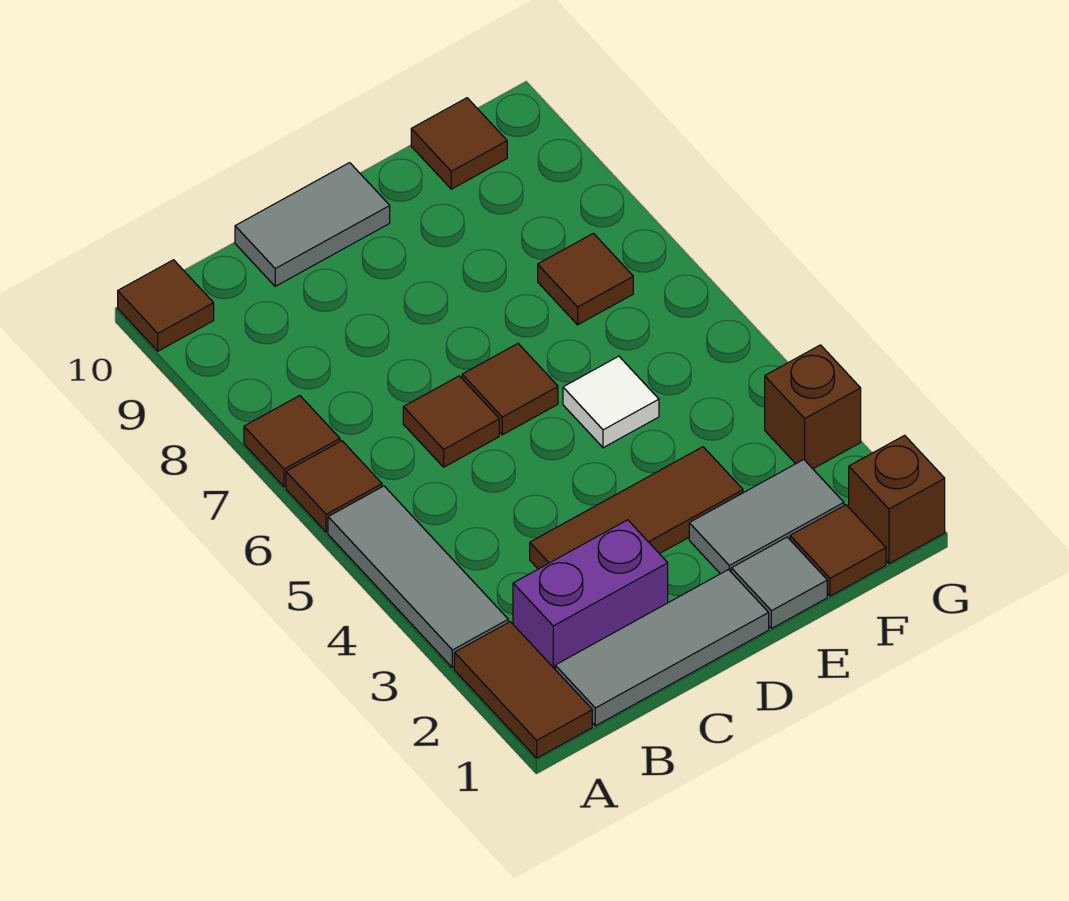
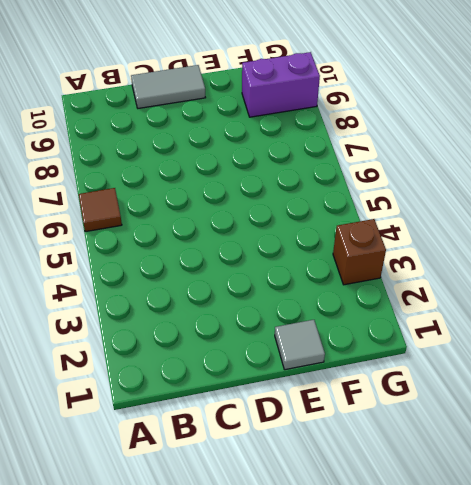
purple brick F9:G9 level 1 -> purple brick B2:C2 level 1
none -> brown tile A1:A2 level 1
none -> grey tile A3:A5 level 1
none -> brown tile A7 level 1

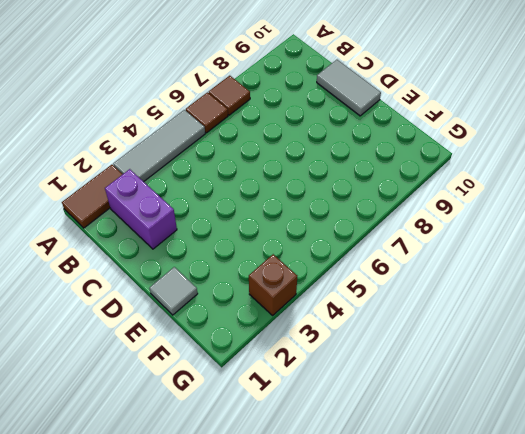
none -> brown tile A10 level 1
none -> grey tile B1:D1 level 1
none -> brown tile C3:E3 level 1

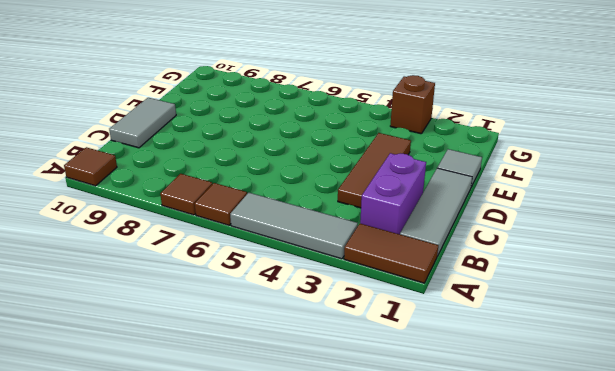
none -> brown tile C6 level 1
none -> brown tile D6 level 1
none -> grey tile E2:F2 level 1

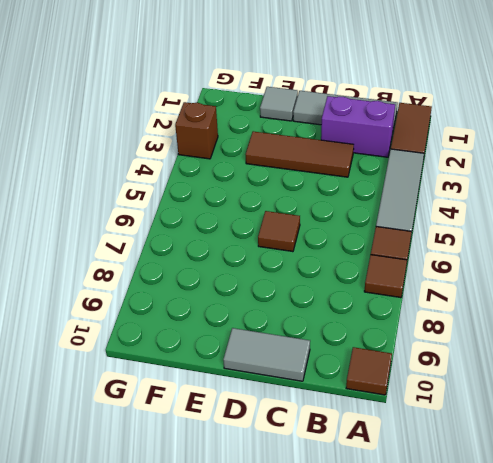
none -> brown tile C6 level 1
none -> grey tile E2:F2 level 1
none -> white tile E5 level 1

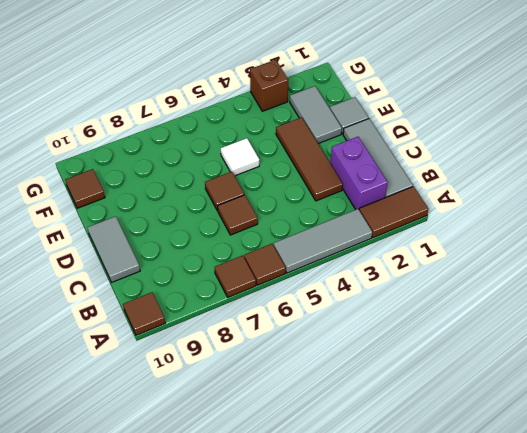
none -> brown tile F1 level 1
none -> brown tile F7 level 1
none -> brown brick G1 level 1

